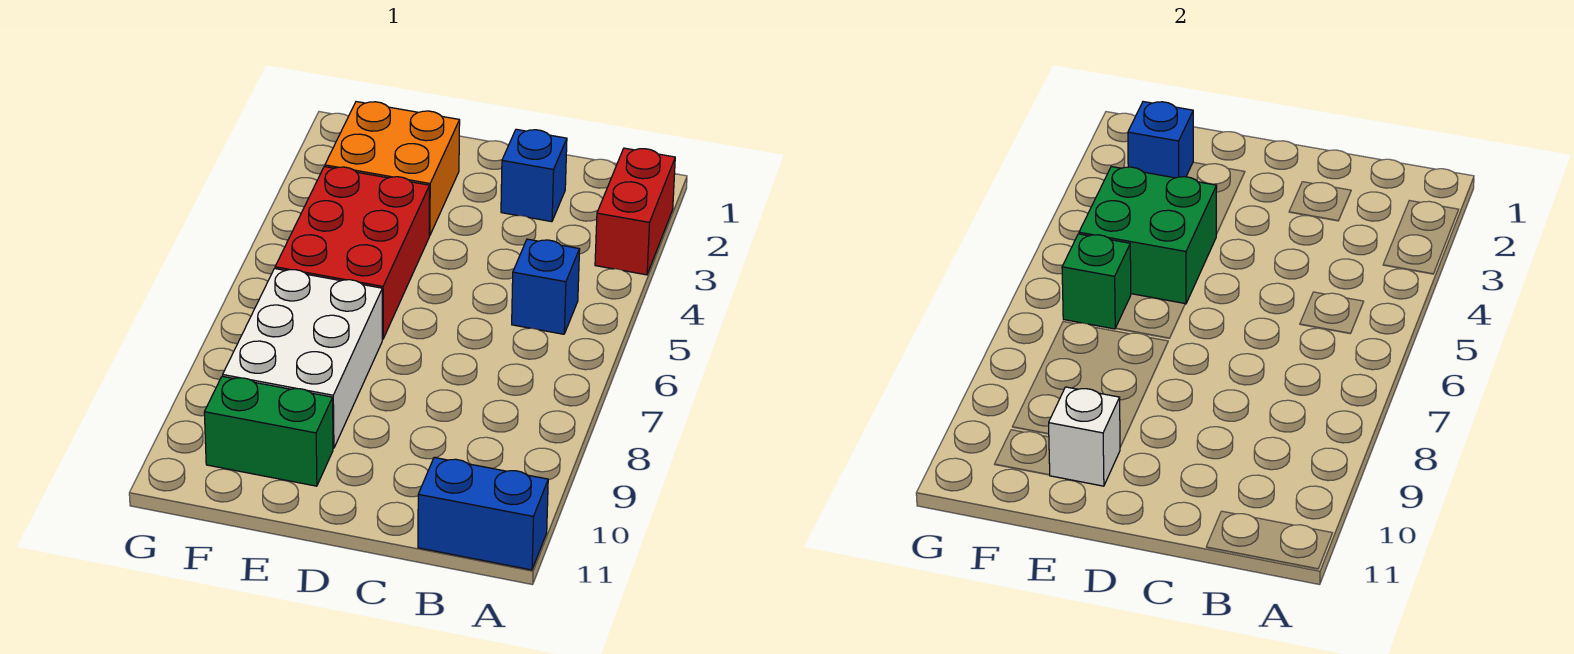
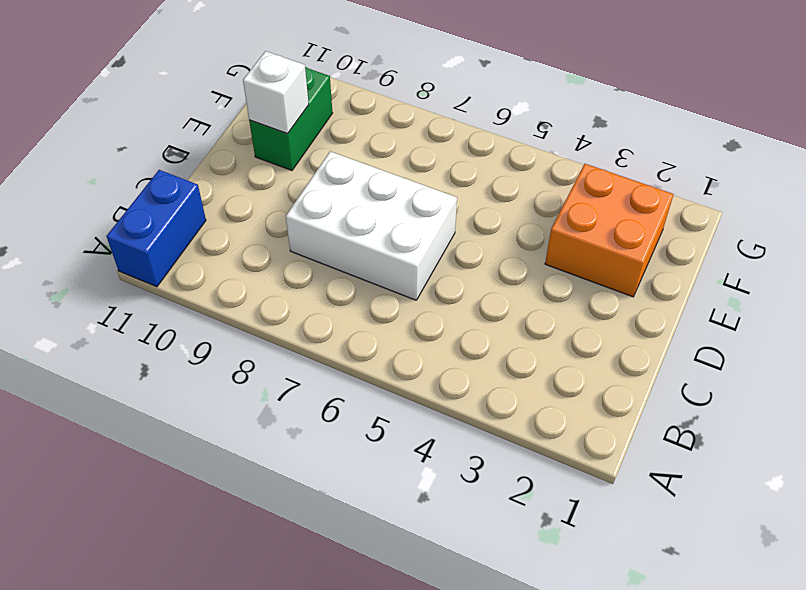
white brick C6:D8 level 1 -> white brick E7:F9 level 1
none -> red brick A2:A3 level 1
none -> blue brick B5 level 1
none -> blue brick C2 level 1

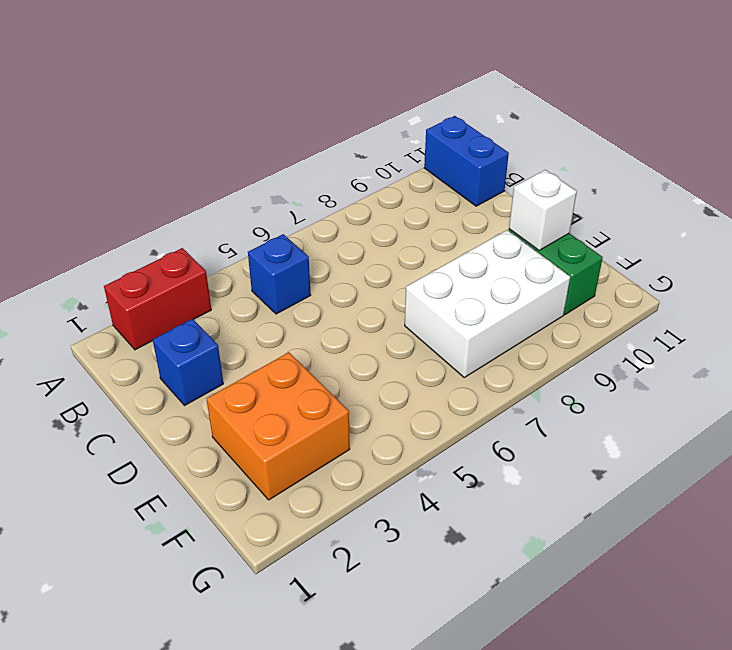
none -> red brick E4:F6 level 1
none -> green brick E4:F5 level 2
none -> blue brick F2 level 2

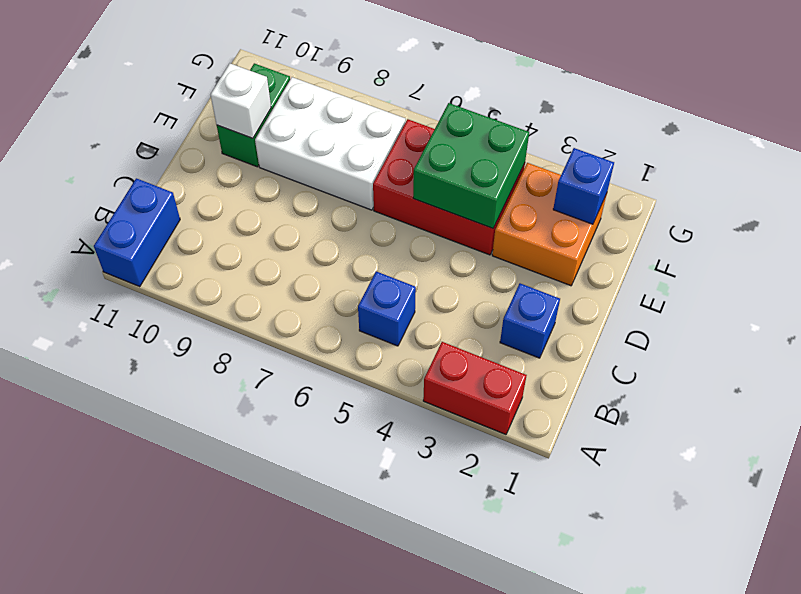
none -> green brick F6 level 2

